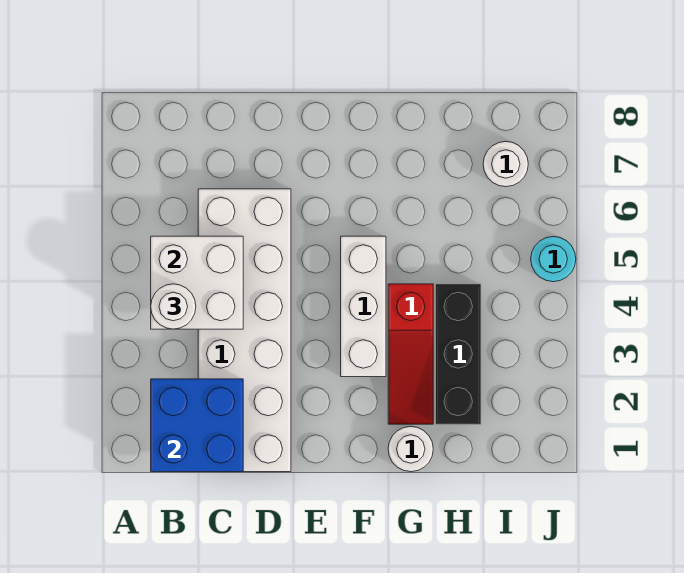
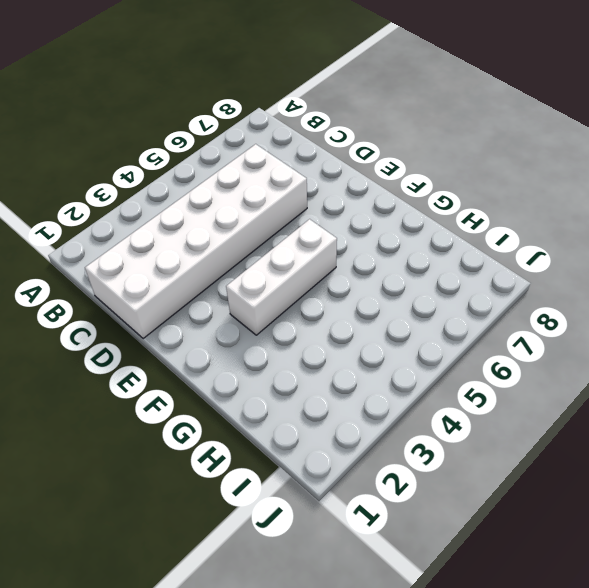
none -> white round brick G1 level 1
none -> red slope G2:G4 level 1 top 4

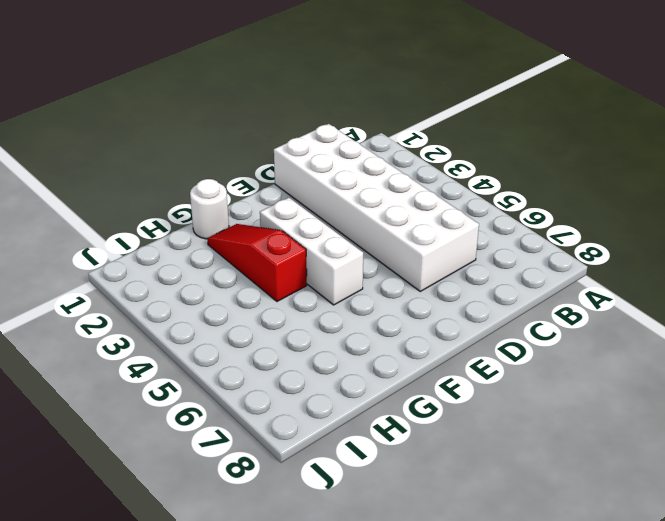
none -> black brick H2:H4 level 1
none -> white round brick I7 level 1

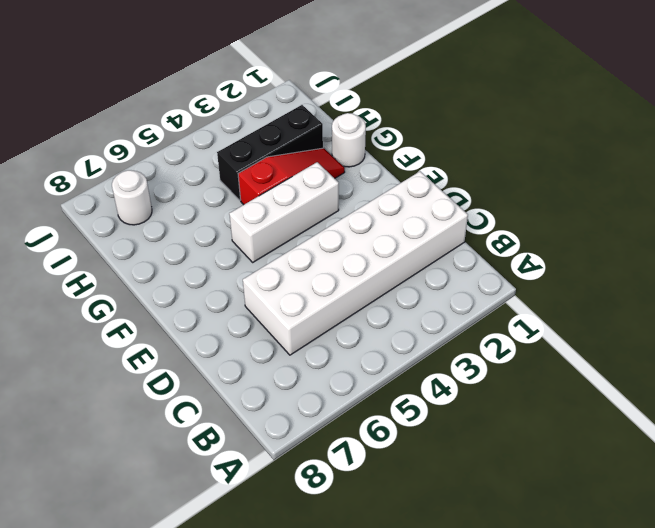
none -> cyan round brick J5 level 1
none -> blue brick B1:C2 level 2

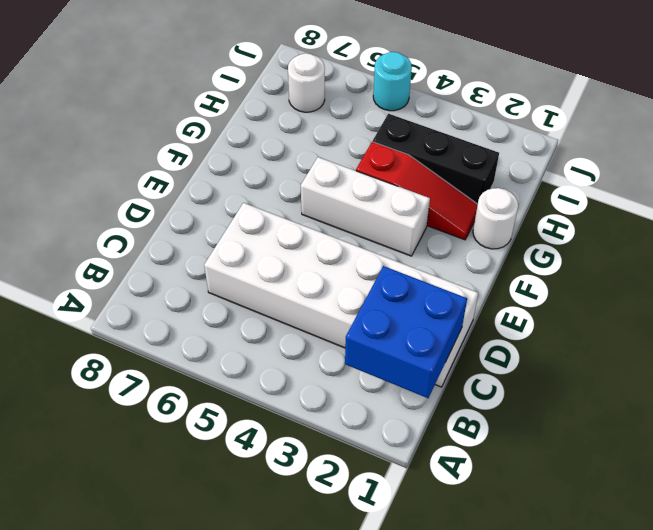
none -> white brick B4:C5 level 2
none -> white round brick B4 level 3

